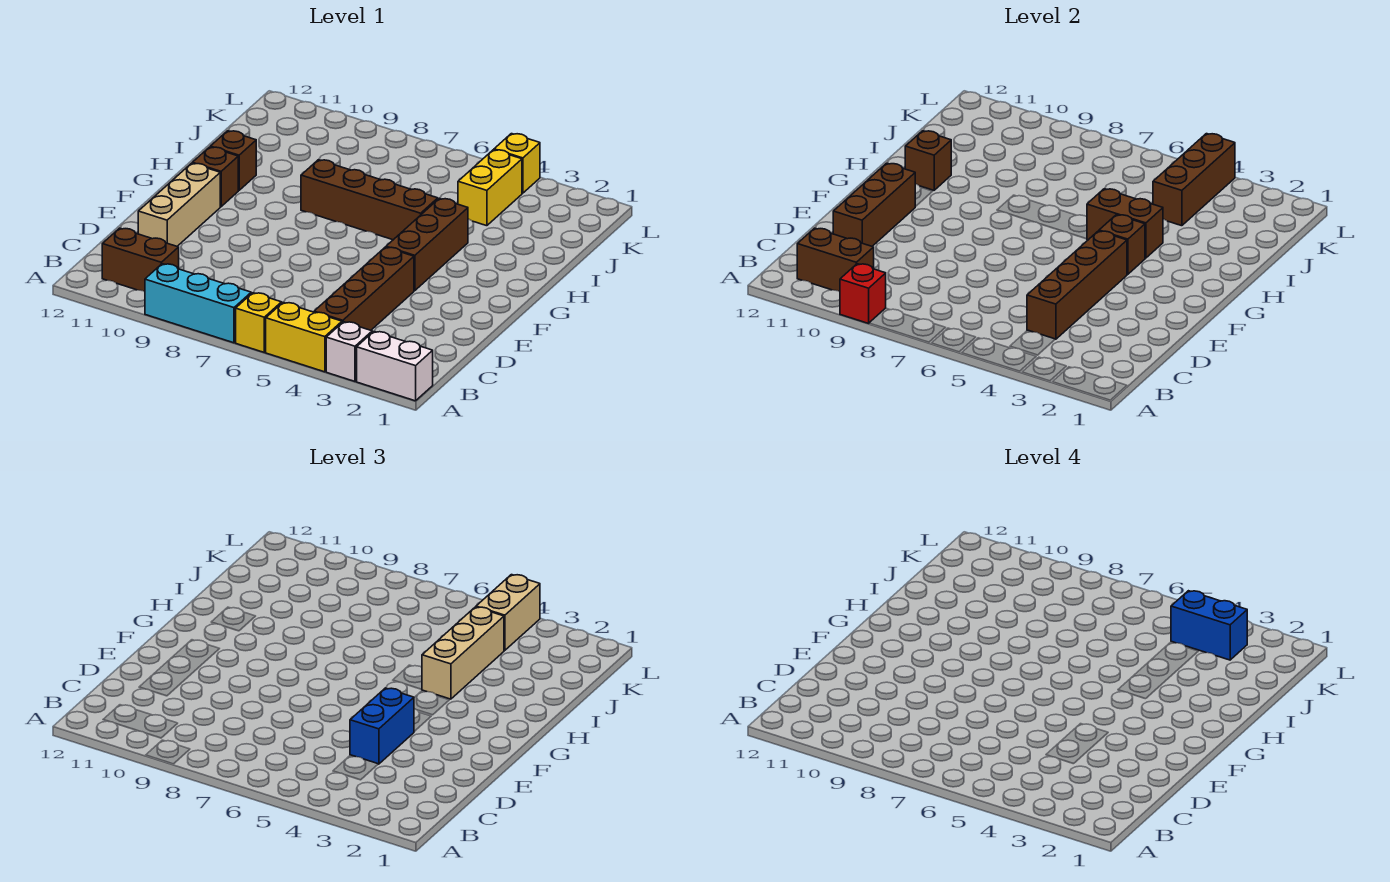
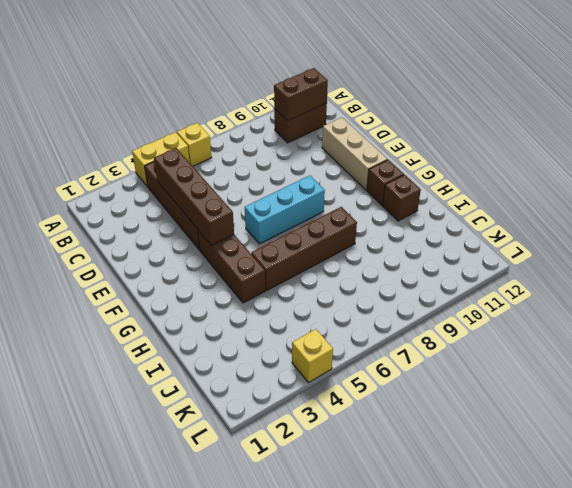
cyan brick F6:F8 level 1 -> cyan brick A7:A9 level 1
none -> white brick A1:A2 level 1
none -> white brick A3 level 1
none -> yellow brick J4:K4 level 1

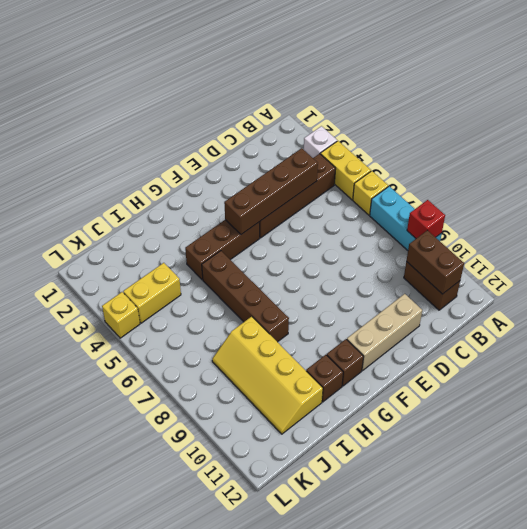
yellow slope I8:J11 level 1 top I -> none
none -> white brick A1:A2 level 1
none -> brown brick D11:F11 level 2
none -> brown brick G4 level 2

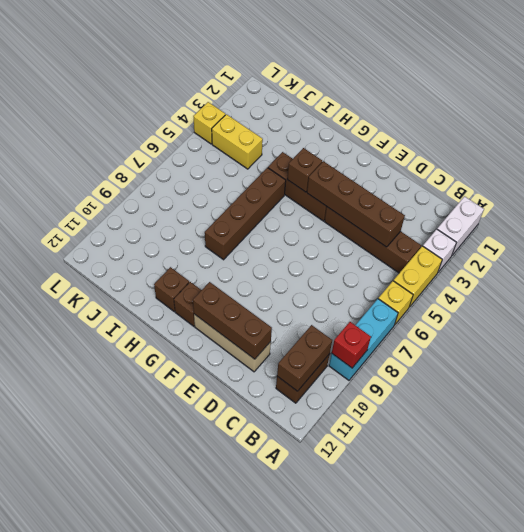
none -> brown brick H4:H5 level 2
none -> brown brick H11 level 2
none -> brown brick J4:L4 level 2

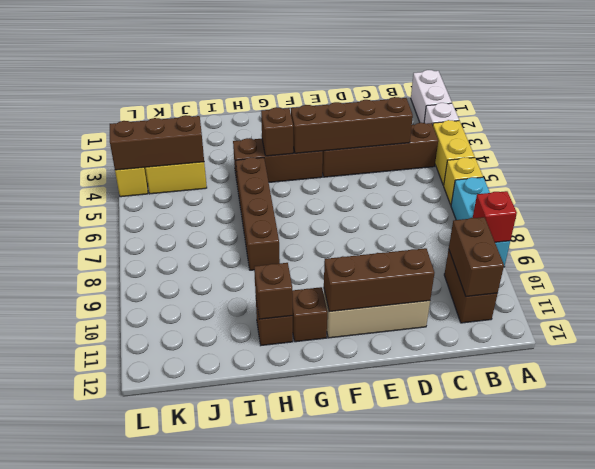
none -> brown brick H4:H5 level 2
none -> blue brick D4:E4 level 3
none -> tan brick H4:J4 level 3

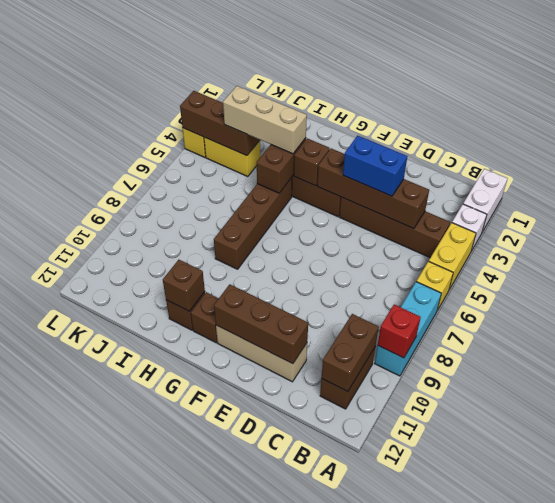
none -> tan brick K4:L4 level 3
none -> blue brick K3:K4 level 4

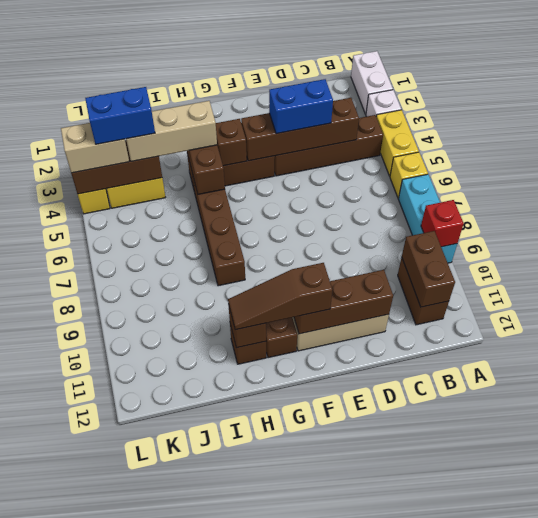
brown slope F11:H11 level 3 top F -> none
blue brick J4:K4 level 4 -> blue brick K3:K4 level 4

